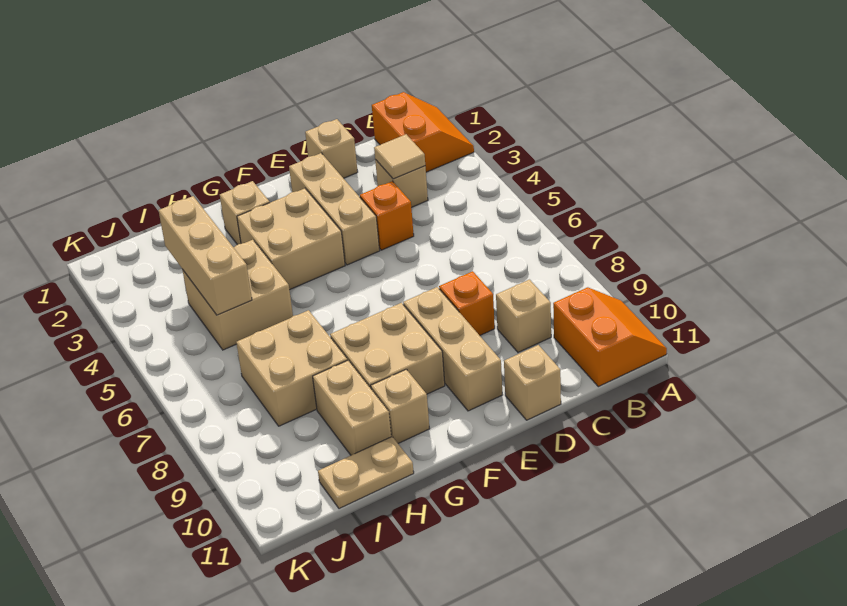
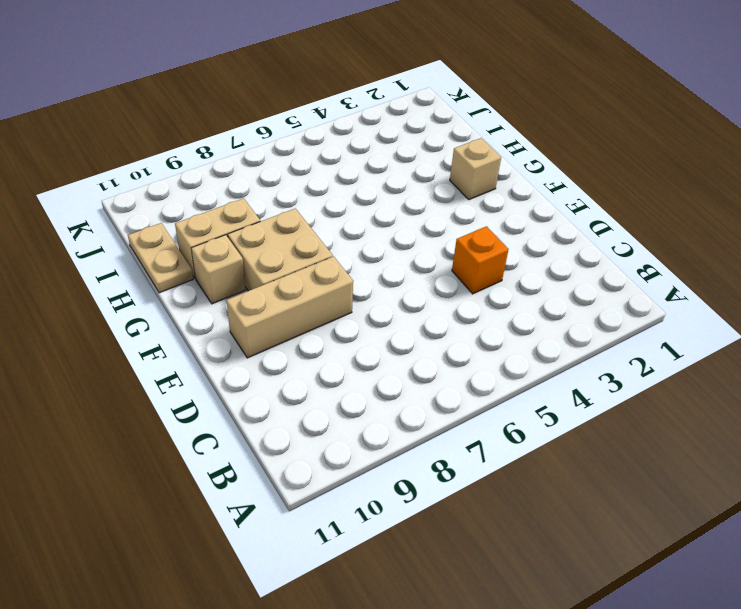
none -> orange slope A1:B2 level 1 top B
none -> orange slope A10:B11 level 1 top B
none -> tan brick C3 level 1

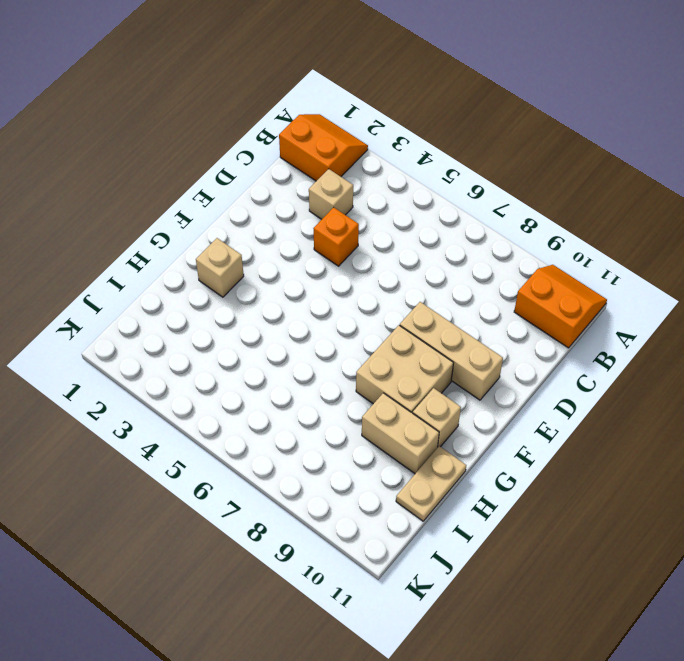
none -> tan brick C9 level 1
none -> tan brick D1 level 1
none -> orange brick D8 level 1

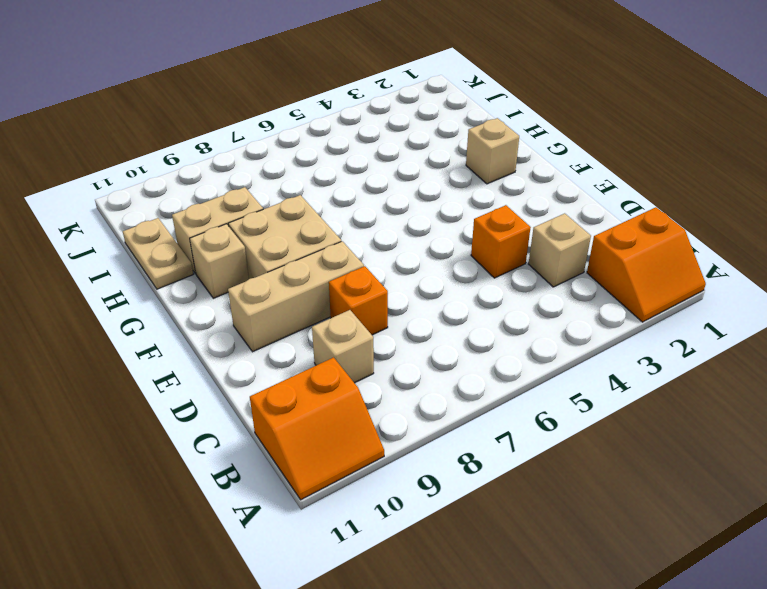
none -> tan brick D1 level 1
none -> tan brick D11 level 1
none -> tan brick E2:E4 level 1

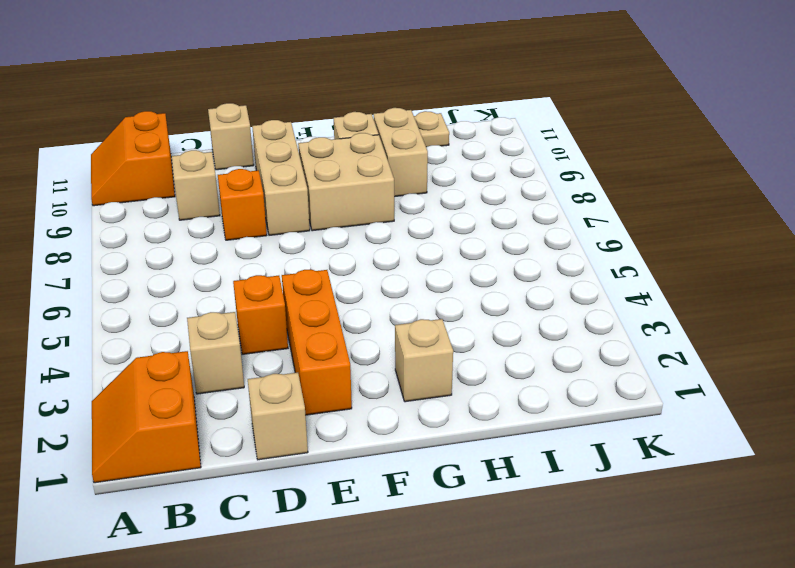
orange brick E2:E4 level 1 -> tan brick E2:E4 level 1
none -> tan brick F3:G4 level 1
none -> tan brick H4:I5 level 1
none -> tan brick H7:I8 level 1

